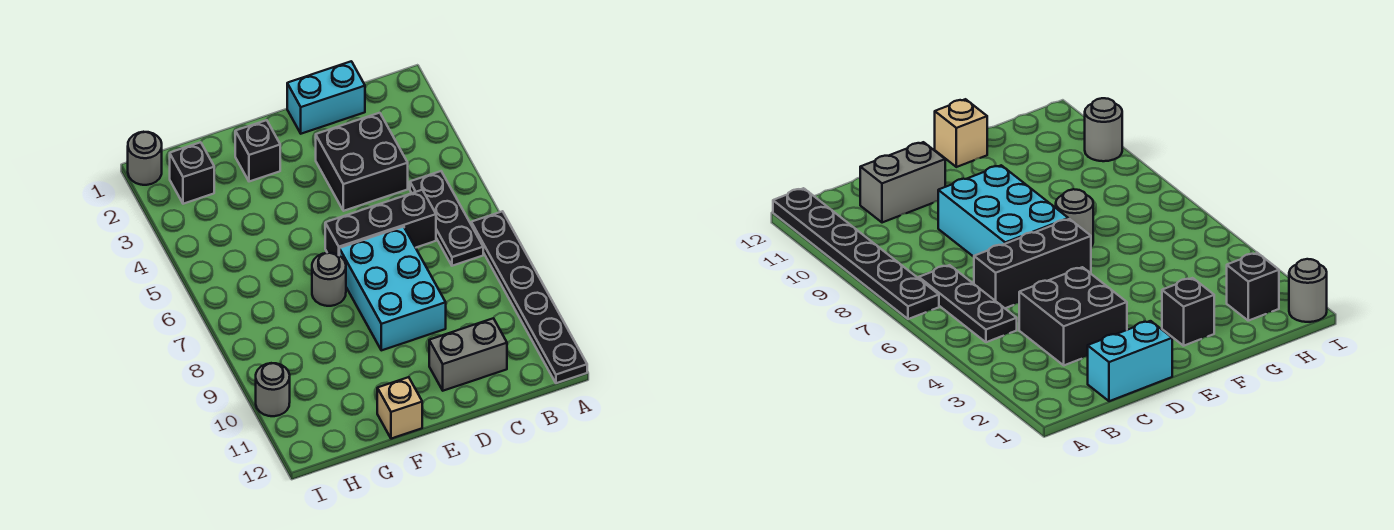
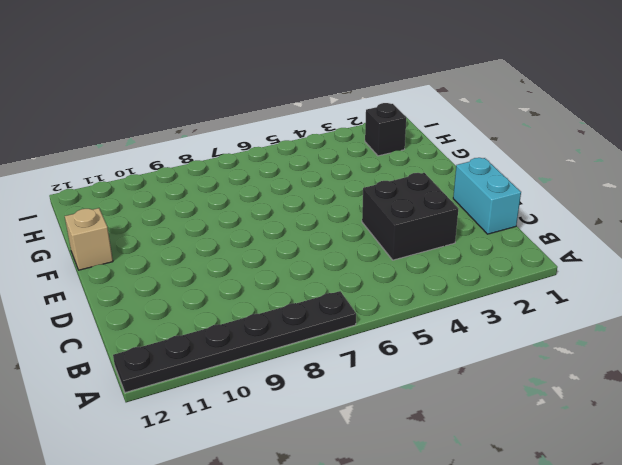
none -> black plate B5:B7 level 1
none -> black brick C6:E6 level 1
none -> grey brick C11:D11 level 1

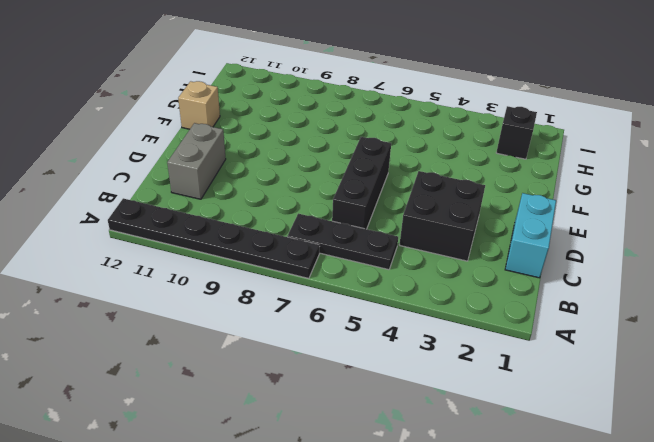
none -> cyan brick D7:E9 level 1
none -> black brick F2 level 1
none -> grey round brick F7 level 1

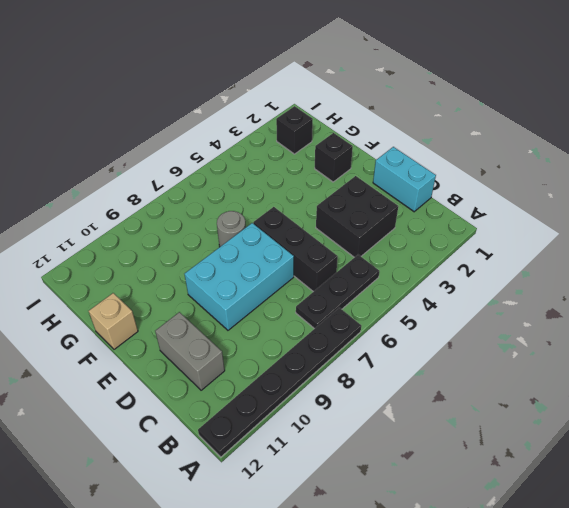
none -> grey round brick I1 level 1
none -> grey round brick I10 level 1

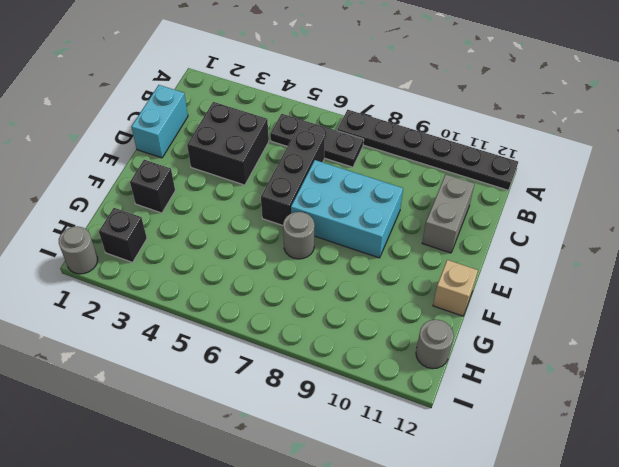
grey round brick H12 level 1 -> grey round brick I10 level 1

